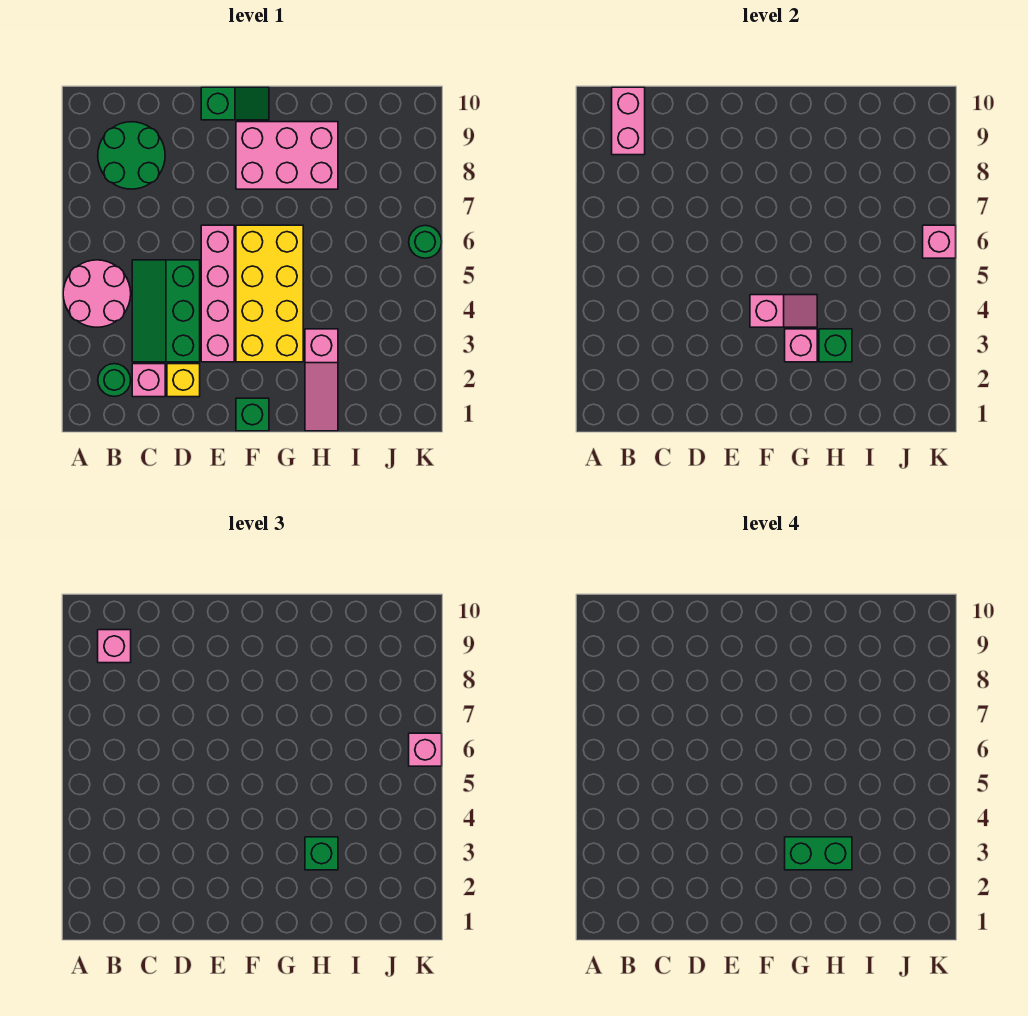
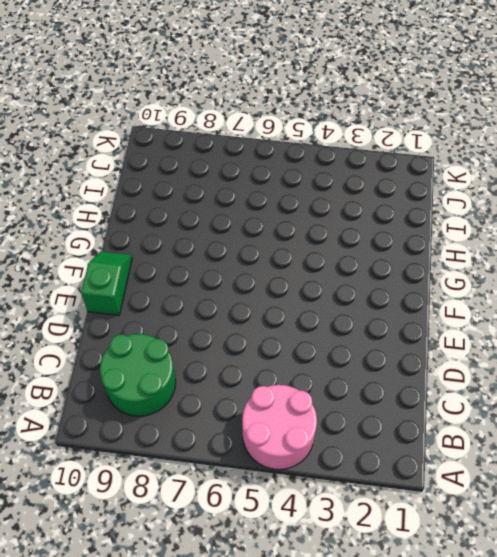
none -> green round brick B2 level 1
none -> pink brick C2 level 1
none -> green slope C3:D5 level 1 top D

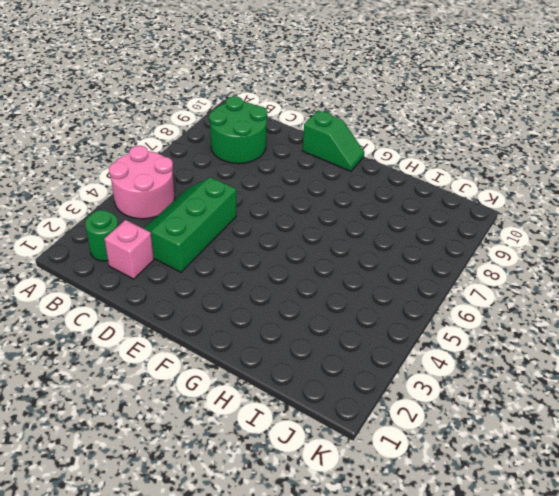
none -> yellow brick D2 level 1
none -> pink brick E3:E6 level 1
none -> green brick F1 level 1

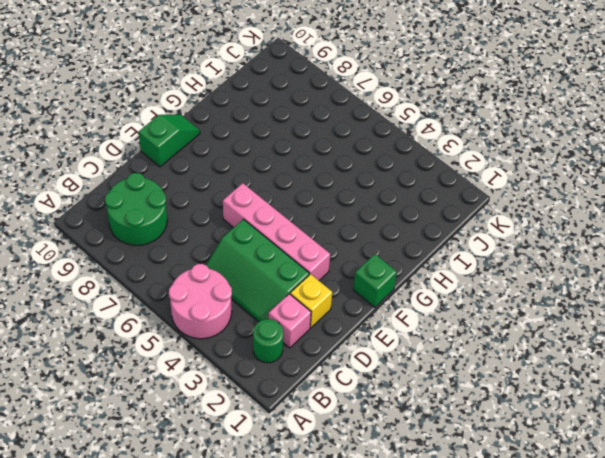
none -> yellow brick F3:G6 level 1
none -> pink brick F8:H9 level 1
none -> pink slope H1:H3 level 1 top 3

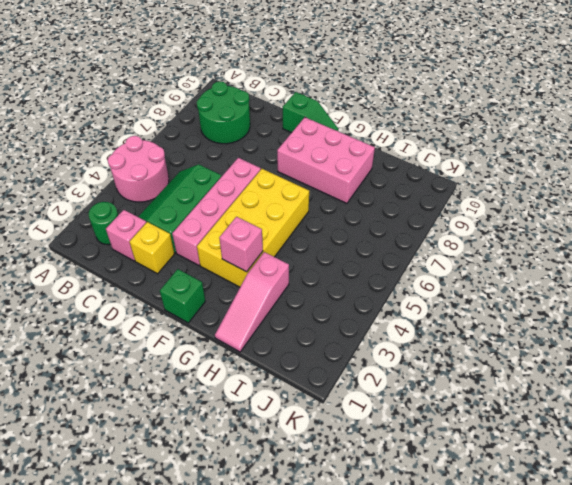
none -> green round brick K6 level 1
none -> pink brick B9:B10 level 2
none -> pink slope F4:G4 level 2 top F

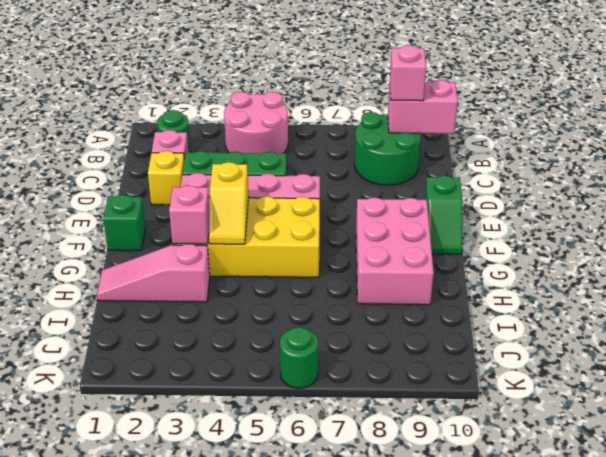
yellow slope F4:G4 level 2 top F -> pink slope F4:G4 level 2 top F
none -> green brick H3 level 2
none -> pink brick K6 level 2
none -> green brick H3 level 3

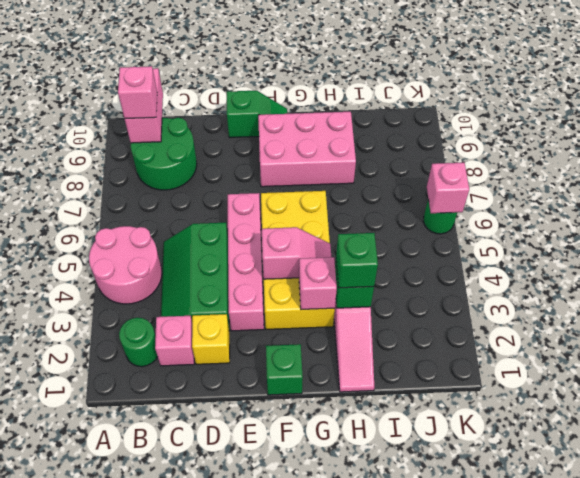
none -> pink brick K6 level 3
none -> green brick G3:H3 level 4

